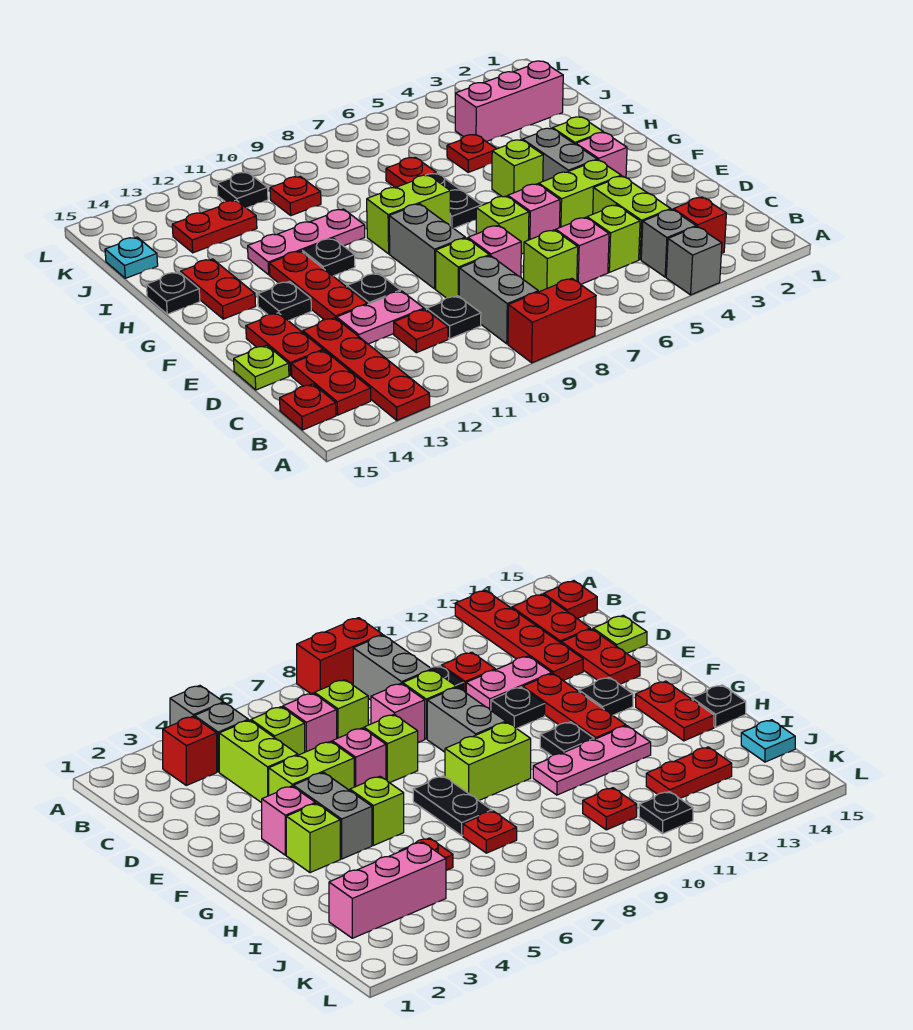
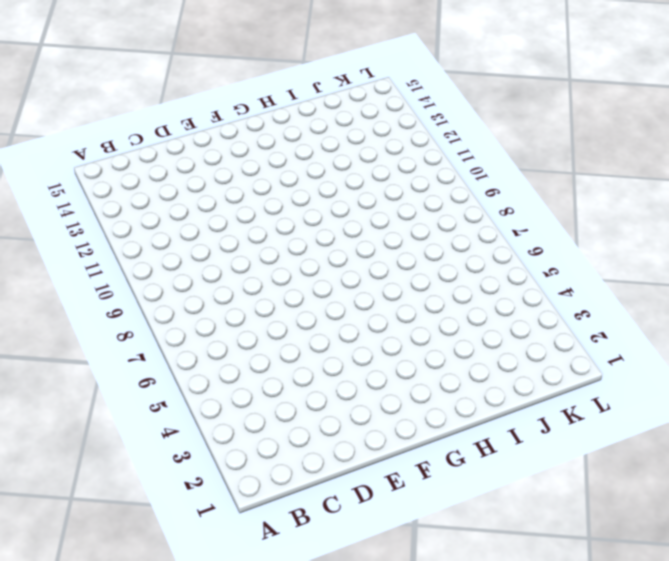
none -> grey brick A4 level 1
none -> red brick A8:A9 level 1
none -> red plate A13:D13 level 1
none -> red brick B3 level 1

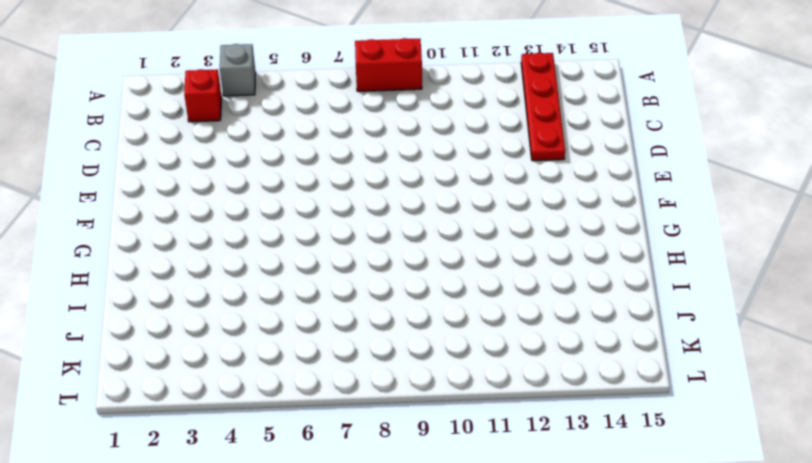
none -> grey brick B4 level 1
none -> grey brick B9:C9 level 1
none -> red plate B14:C14 level 1
none -> red plate B15 level 1

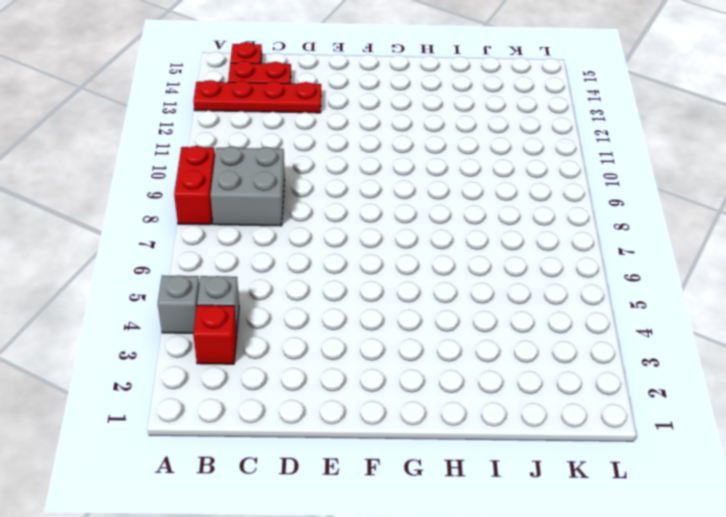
grey brick B8:C9 level 1 -> grey brick B9:C9 level 1
none -> lime brick C4:D4 level 1
none -> lime brick C5 level 1
none -> pink brick C6 level 1
none -> lime brick C7 level 1

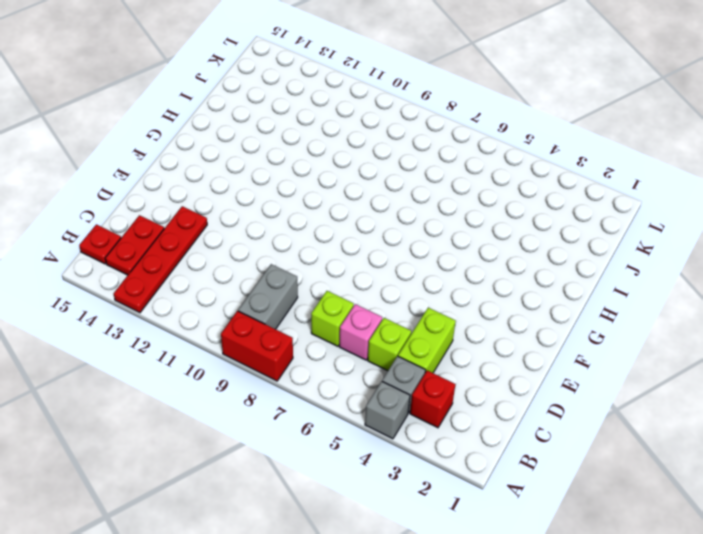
none -> black plate C10 level 1
none -> red plate C11 level 1
none -> pink brick D8 level 1
none -> lime brick D9 level 1

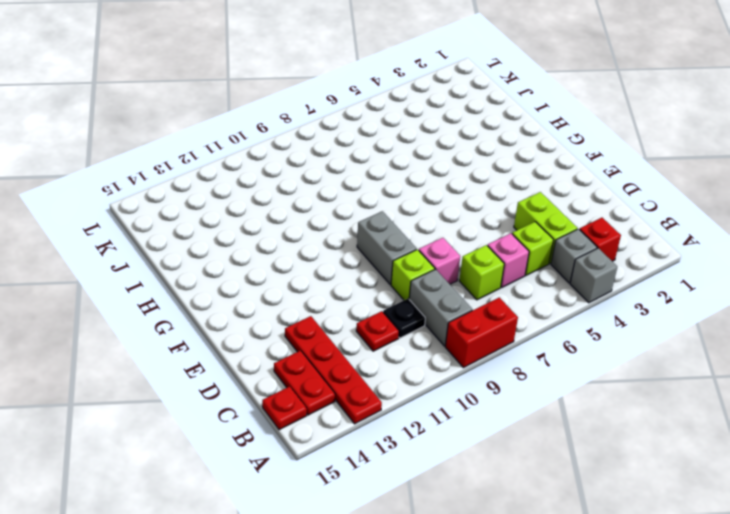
none -> pink plate D11:D12 level 1
none -> red plate D14:E14 level 1
none -> lime plate D15 level 1
none -> lime brick E4:E5 level 1

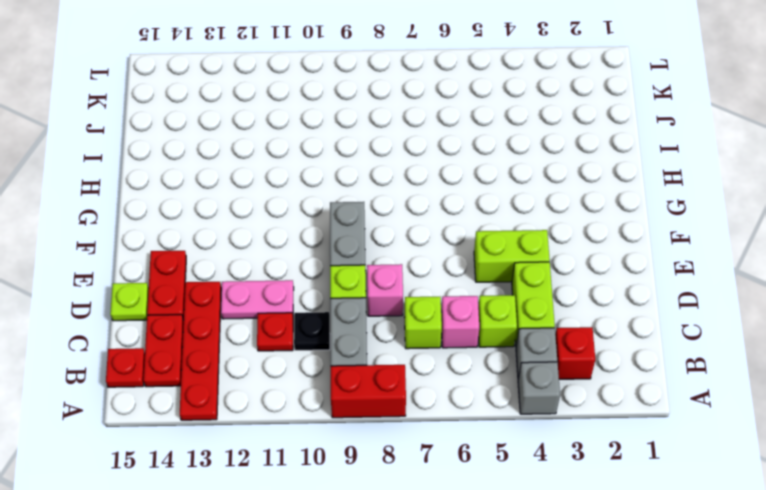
none -> pink brick E6 level 1
none -> lime brick E7 level 1
none -> black plate E11 level 1
none -> red plate E12:G12 level 1

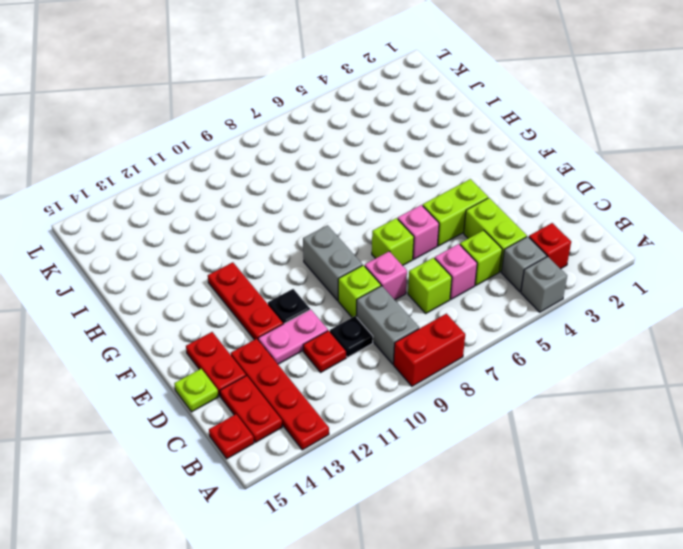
none -> pink brick F3 level 1
none -> grey brick F4:G4 level 1
none -> black plate F13 level 1
none -> lime brick G3 level 1

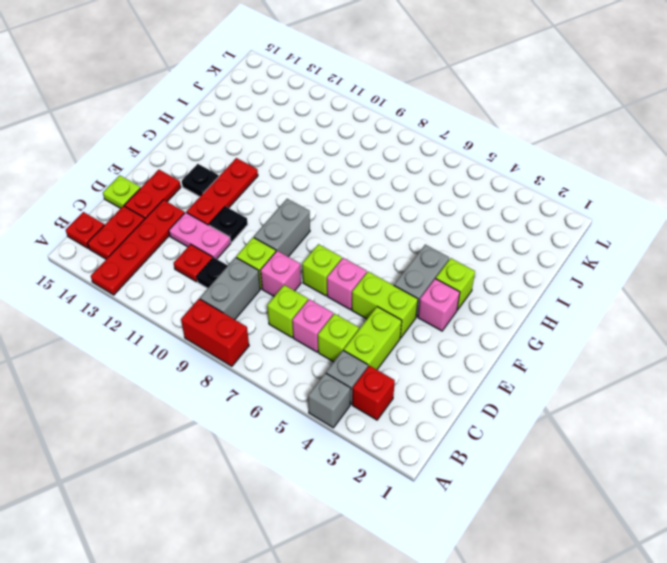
none -> lime brick G5 level 1
none -> black plate G7:H7 level 1
none -> lime brick G8:G9 level 1
none -> black plate G11 level 1

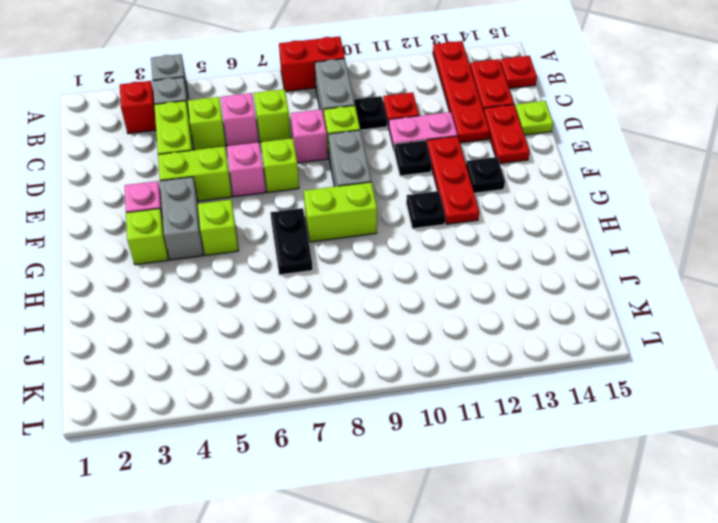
none -> red plate G14:H14 level 1
none -> pink plate H10:H12 level 1
none -> black plate H15 level 1
none -> red plate I5 level 1

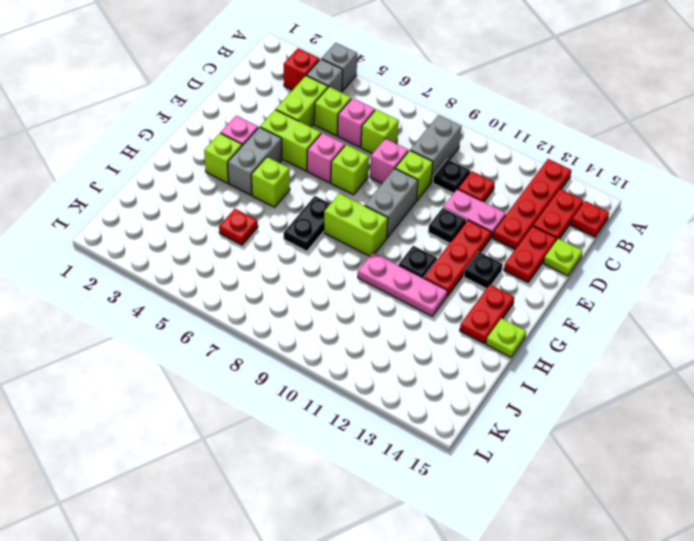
lime plate H15 level 1 -> black plate H15 level 1
none -> red brick A8:A9 level 1
none -> red plate I7 level 1
none -> pink brick J2:J4 level 1
none -> red plate J10 level 1

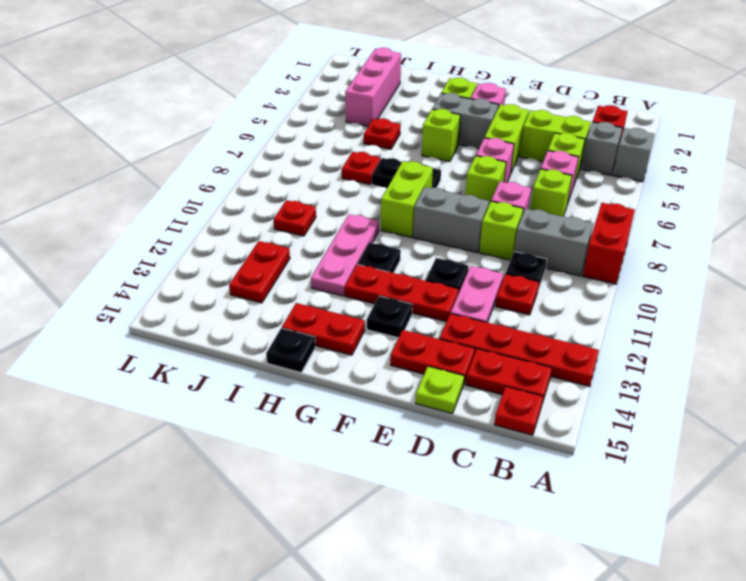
none -> cyan plate J15 level 1
none -> black plate K11 level 1

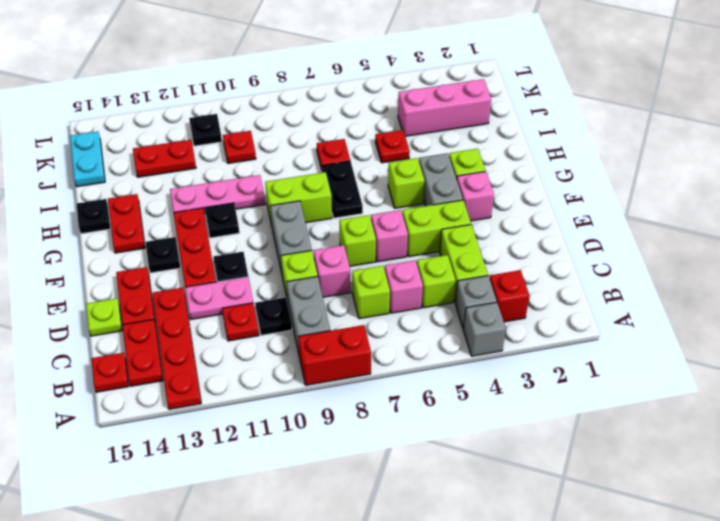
cyan plate J15:K15 level 1 -> cyan plate J15 level 1

